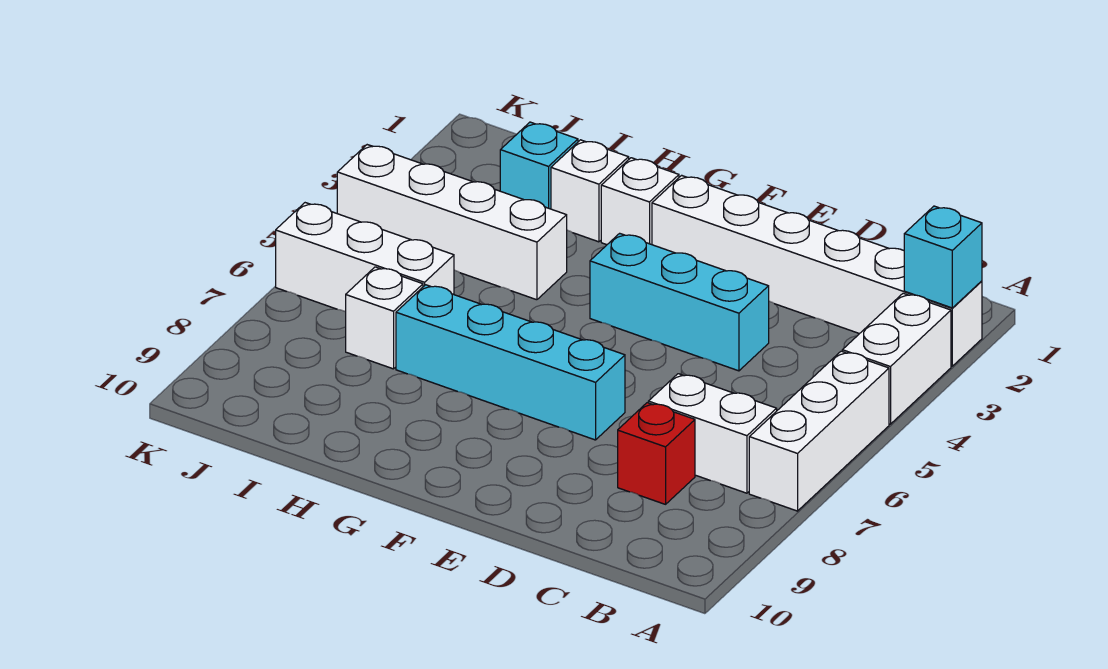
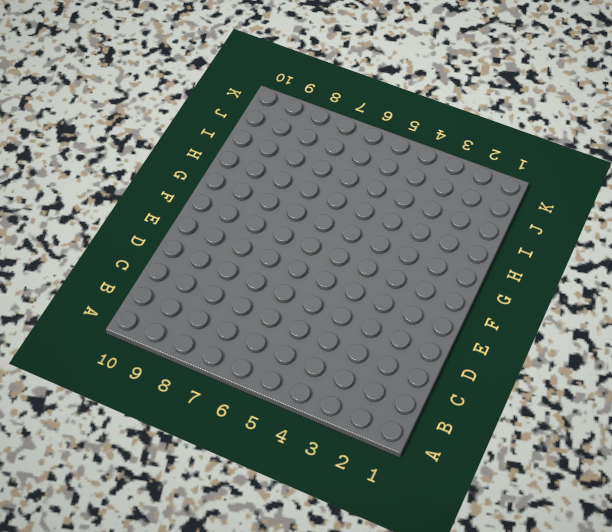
none -> white brick A2:F2 level 1
none -> white brick A3:A4 level 1
none -> white brick A5:A7 level 1

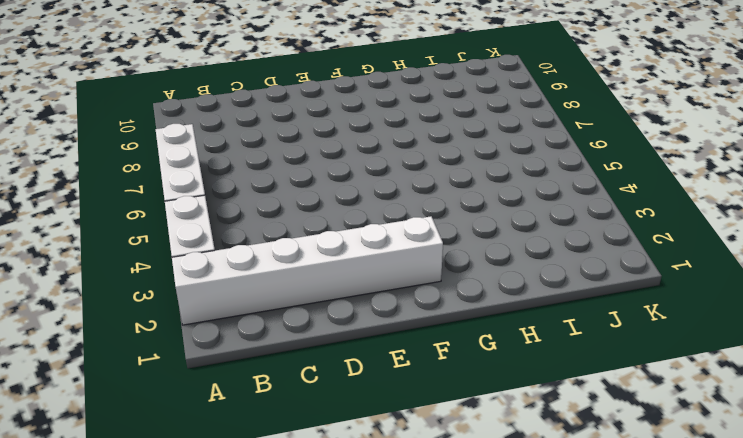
none -> white brick B7:C7 level 1
none -> red brick C8 level 1
none -> cyan brick D4:F4 level 1

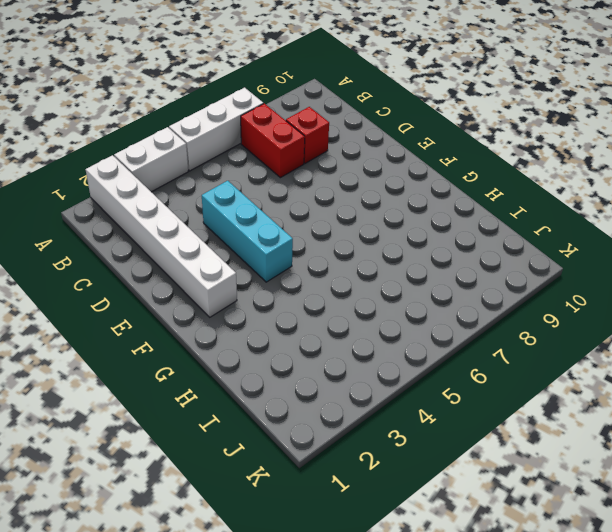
red brick B7:C7 level 1 -> white brick B7:C7 level 1
none -> cyan brick E7:H7 level 1
none -> white brick G2 level 1
none -> white brick H2 level 1

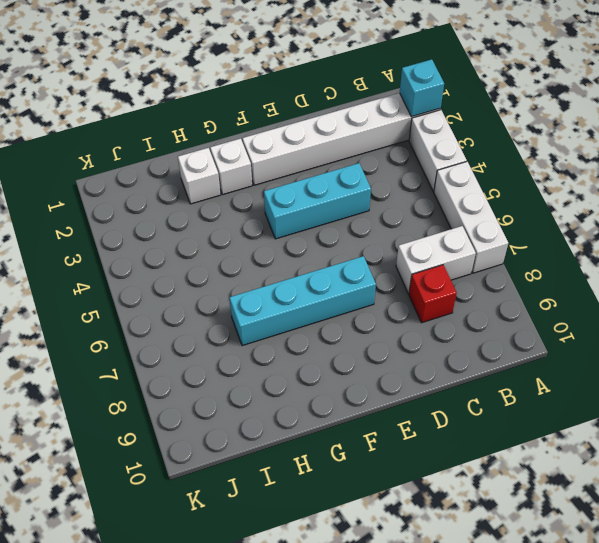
none -> white brick H4:K4 level 1
none -> cyan brick I2 level 1
none -> white brick I6:K6 level 1

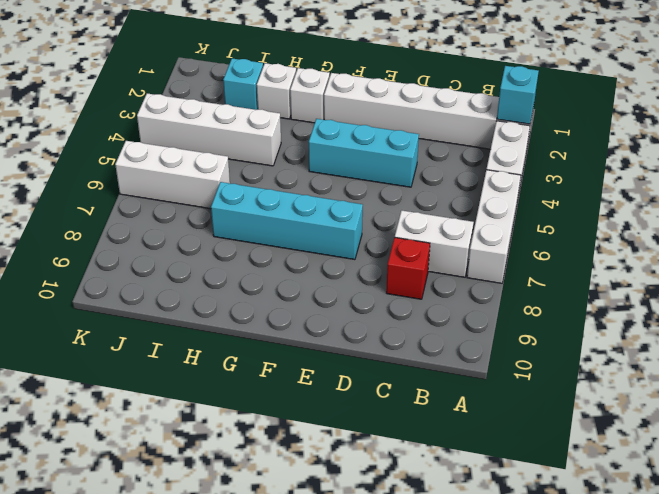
none -> white brick I7 level 1

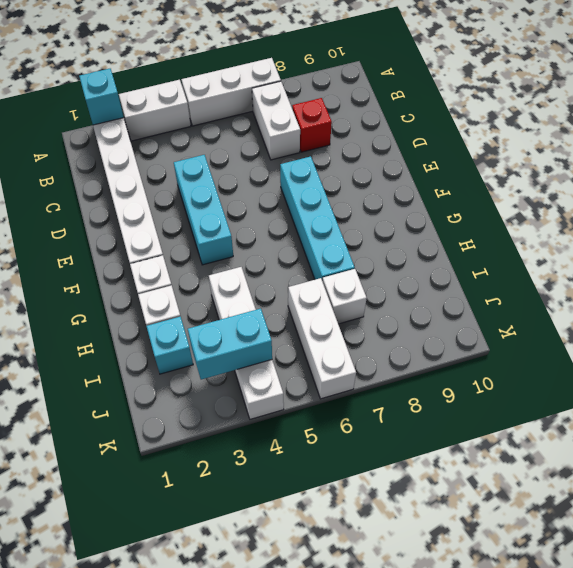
cyan brick J3:J4 level 2 -> none

